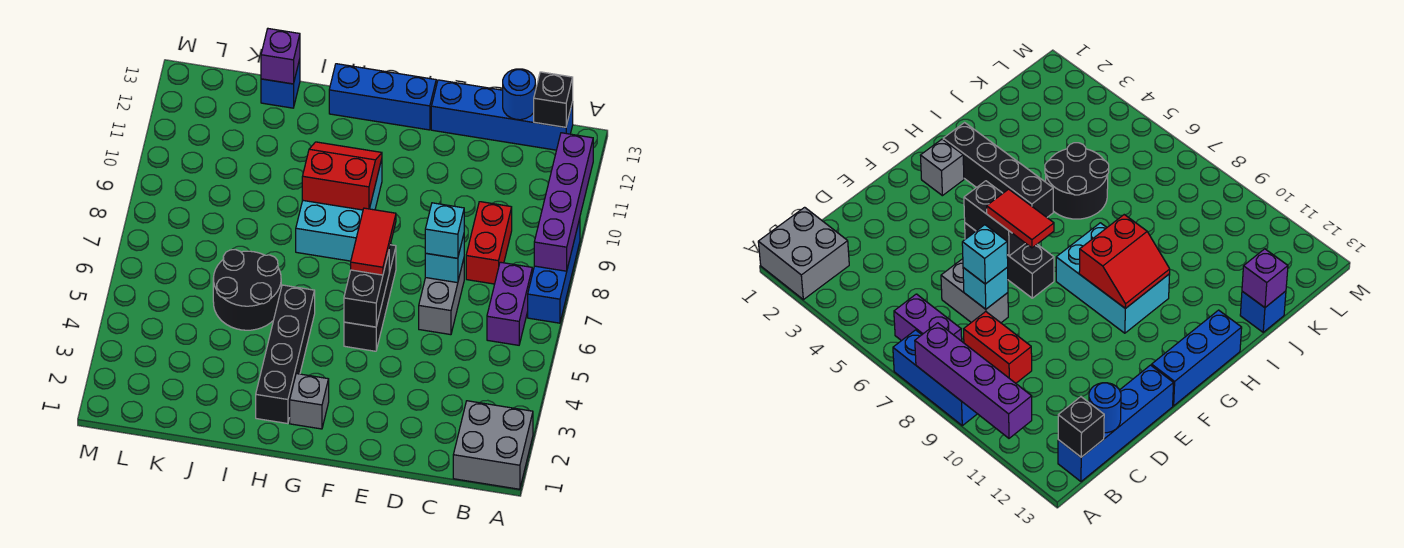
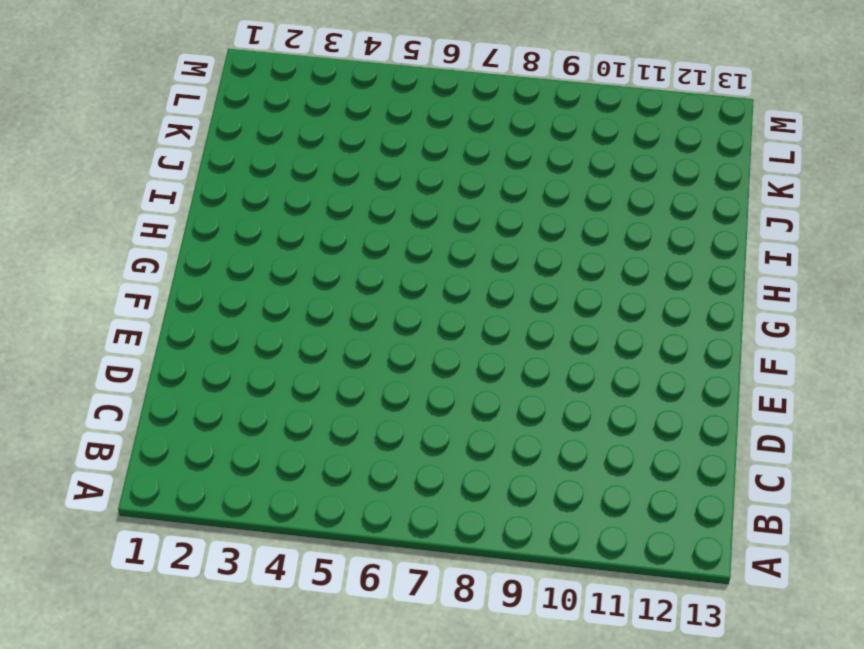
none -> grey brick A1:B2 level 1
none -> blue brick A7:A9 level 1
none -> purple brick B6:B7 level 1

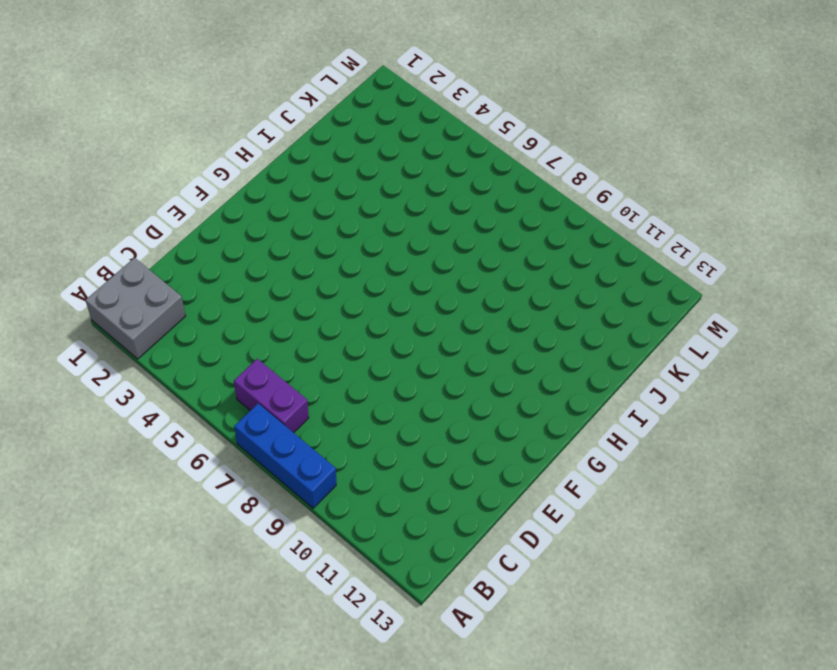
none -> blue brick B13:E13 level 1
none -> red brick C8:C9 level 1
none -> grey brick D6:D7 level 1

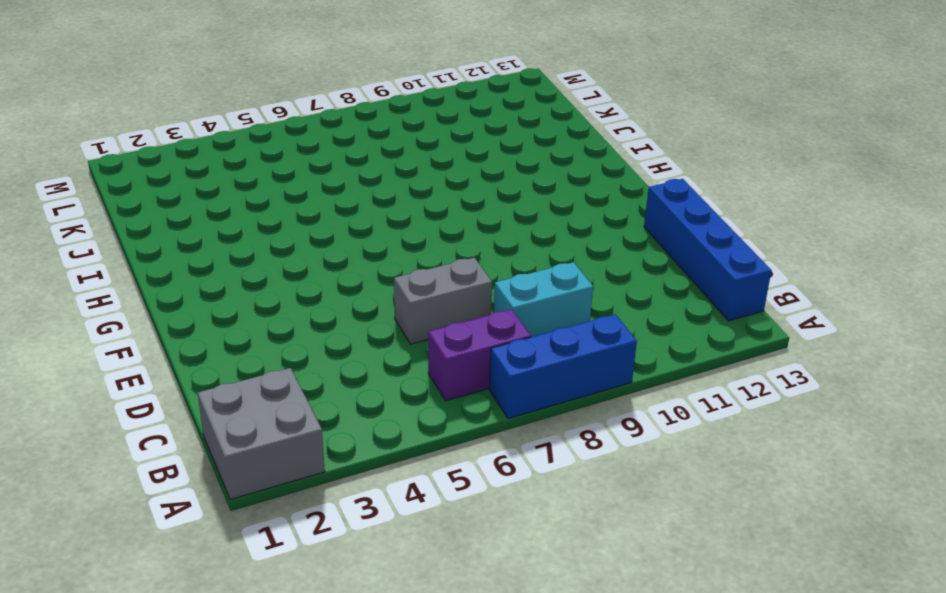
cyan brick C8:C9 level 1 -> red brick C8:C9 level 1
none -> black brick F5:F7 level 1
none -> blue brick F13:H13 level 1
none -> grey brick G2 level 1

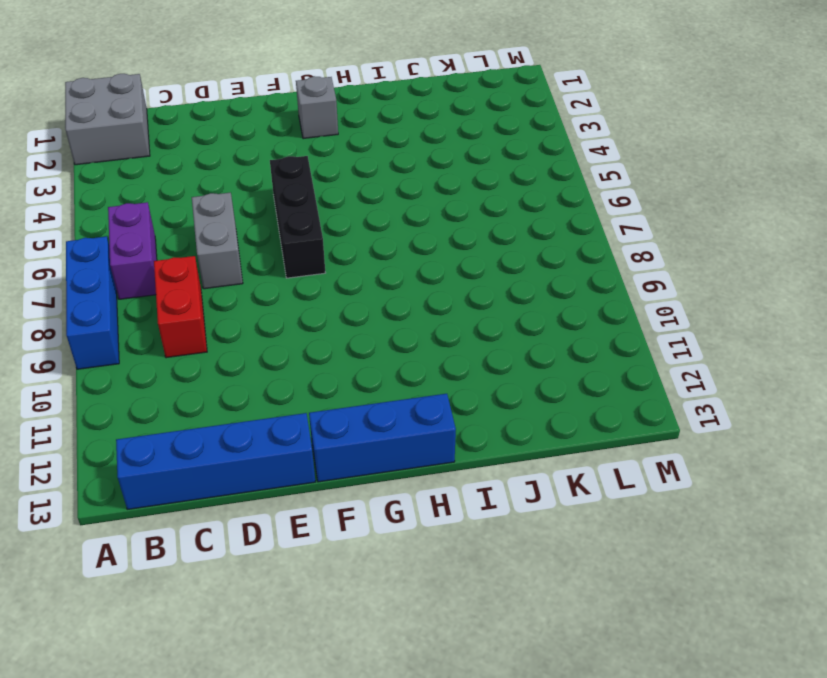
none -> cyan brick G8:H10 level 1
none -> black brick H2:H5 level 1
none -> black round brick I5:J6 level 1

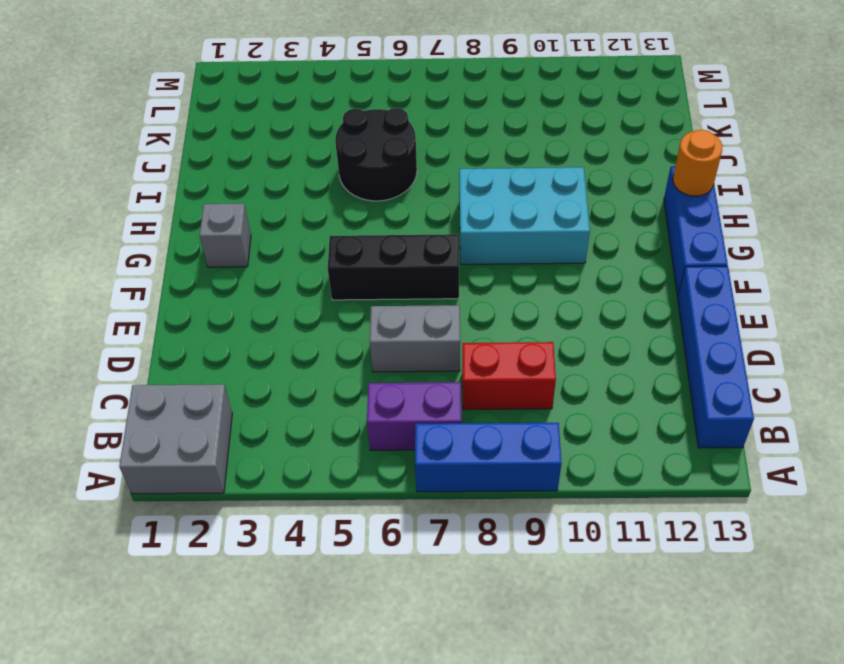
orange round brick H13 level 2 -> none
none -> black brick H2:H5 level 1
none -> blue brick J13 level 1
none -> purple brick A8:A11 level 2

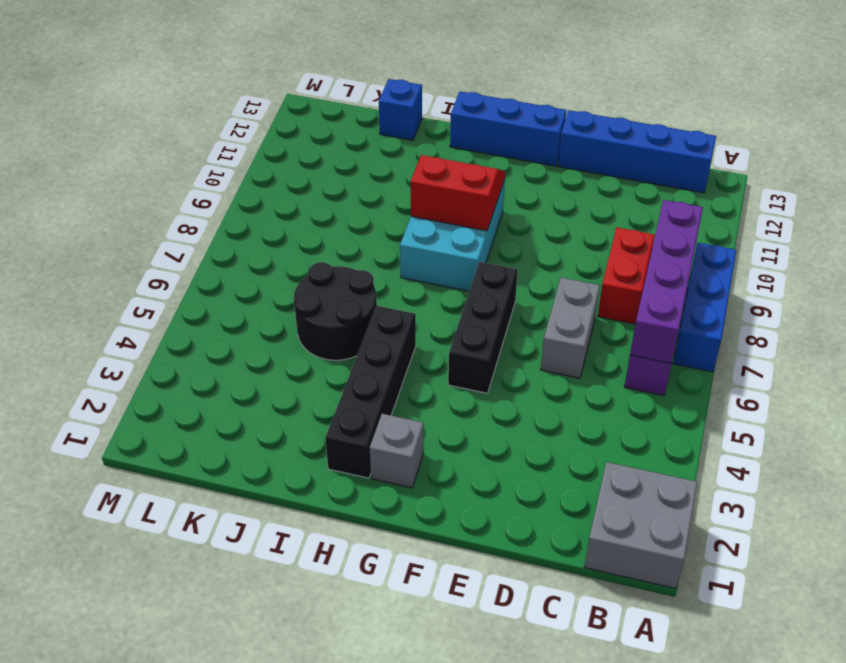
purple brick B6:B9 level 2 -> purple brick A8:A11 level 2
none -> black brick B13 level 2
none -> blue round brick C13 level 2
none -> cyan brick D7 level 2

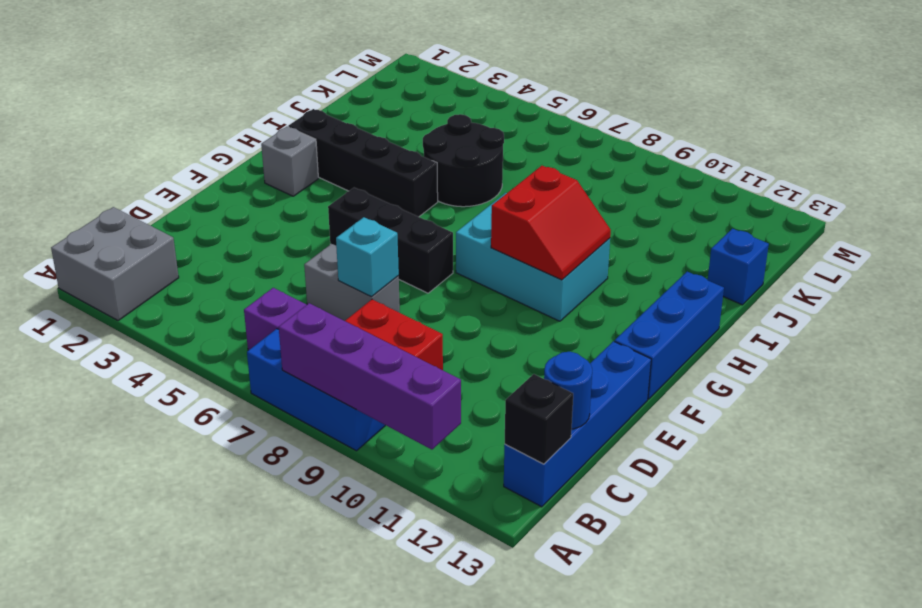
none -> black brick F5:F6 level 2
none -> purple brick J13 level 2
none -> cyan brick D7 level 3

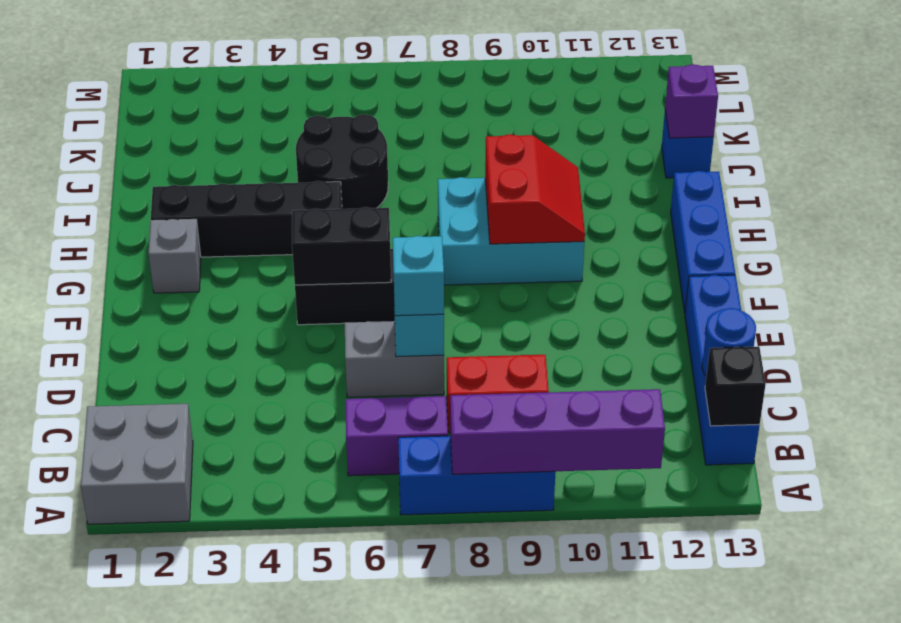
none -> red tile F6:F7 level 3

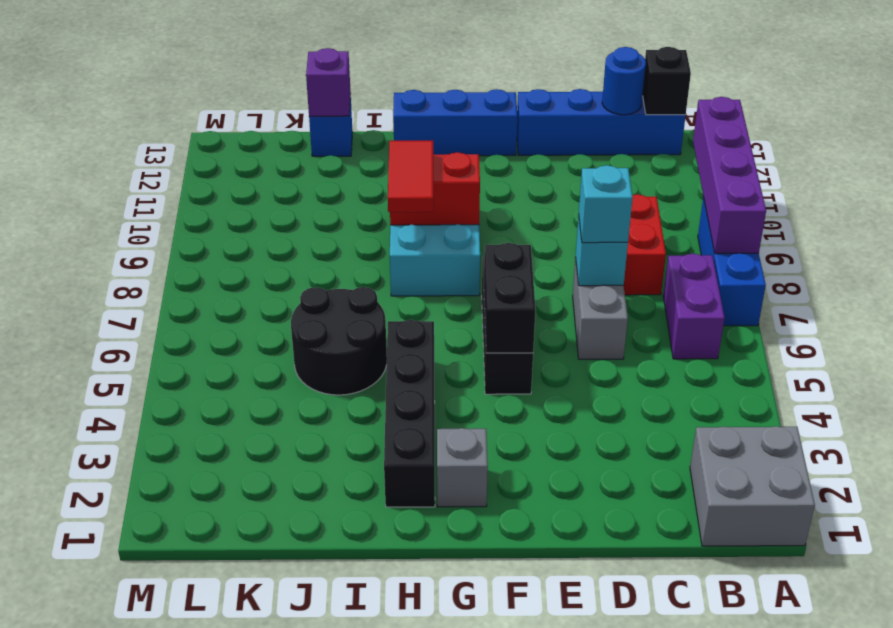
red tile H8:H9 level 3 -> red tile F6:F7 level 3

